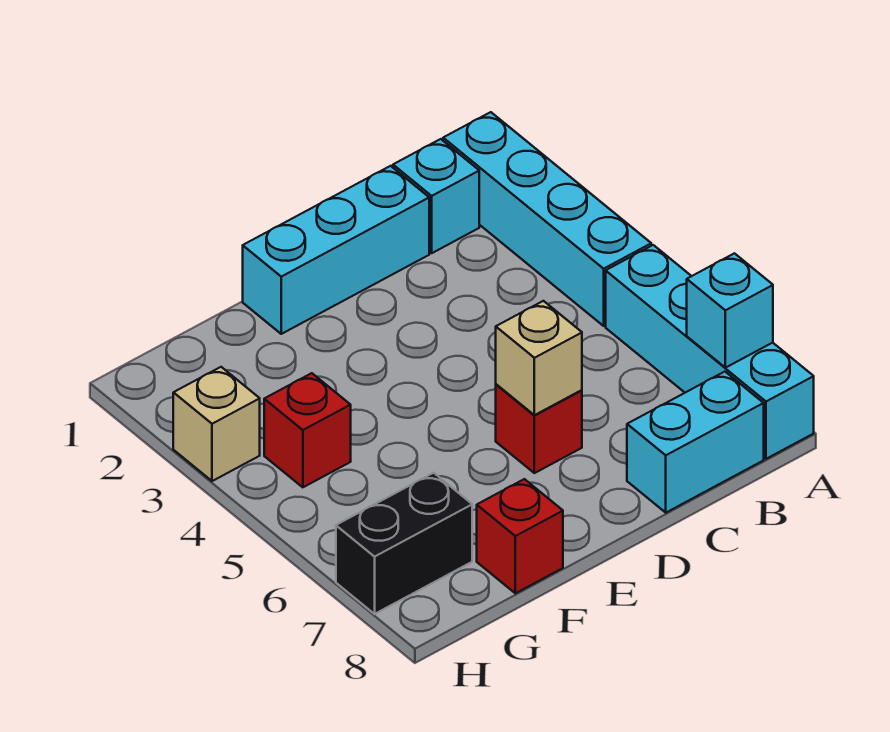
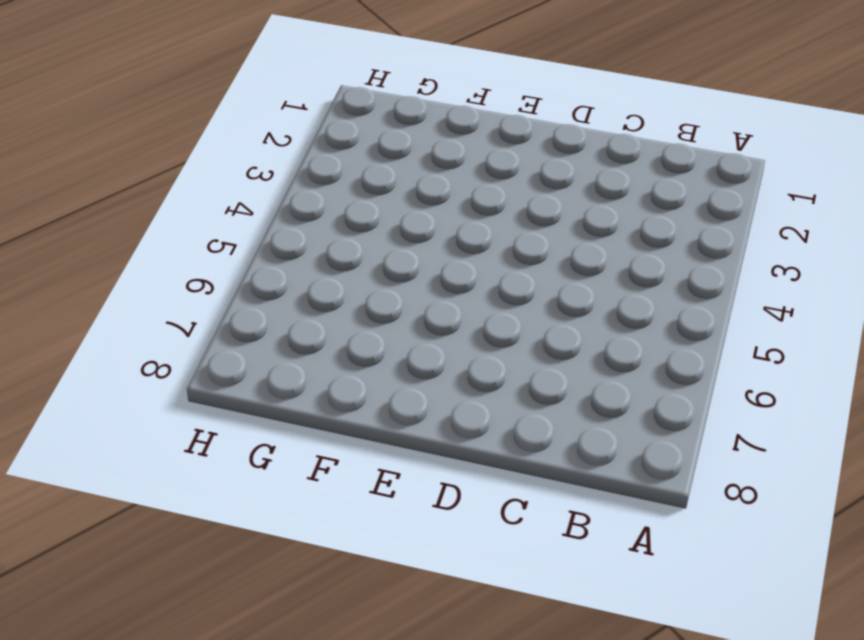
none -> cyan brick A1:A4 level 1
none -> cyan brick A5:A8 level 1
none -> cyan brick B1 level 1

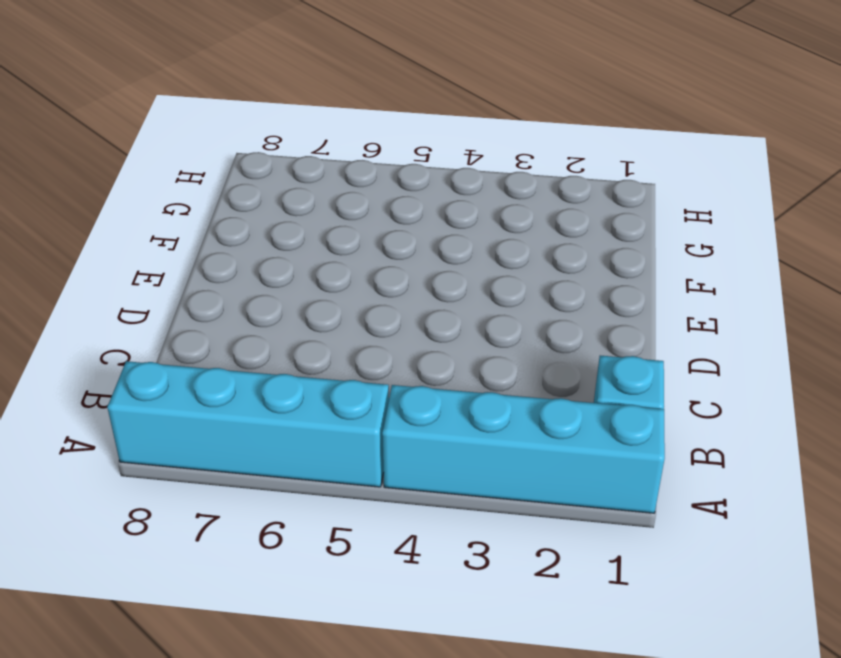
none -> cyan brick B8:C8 level 1
none -> cyan brick C1:E1 level 1
none -> red brick D6 level 1

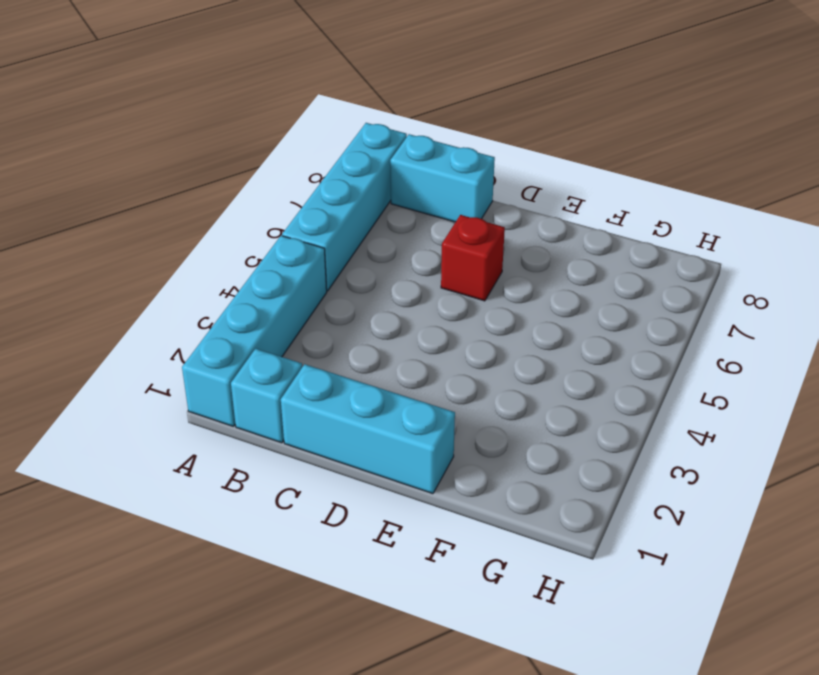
none -> red brick F8 level 1
none -> red brick G4 level 1
none -> black brick G7:H7 level 1

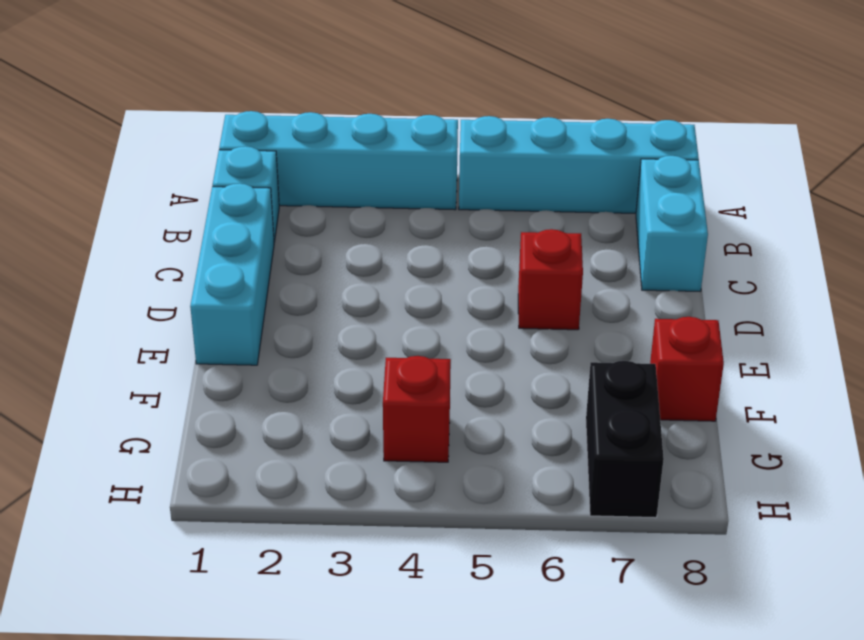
none -> tan brick H3 level 1
none -> cyan brick A7 level 2
none -> tan brick D6 level 2

